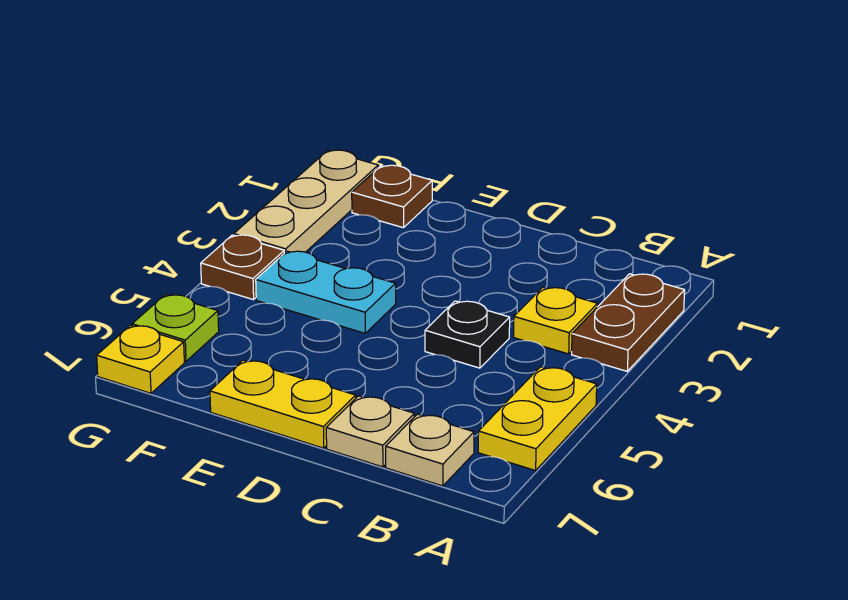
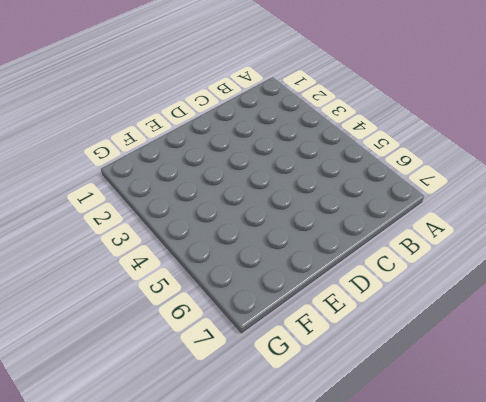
none -> brown plate A2:A3 level 1
none -> yellow plate A5:A6 level 1
none -> yellow plate B3 level 1

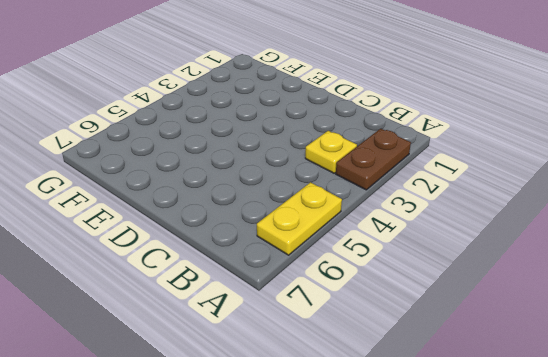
none -> tan plate B7 level 1
none -> black plate C4 level 1
none -> tan plate C7 level 1

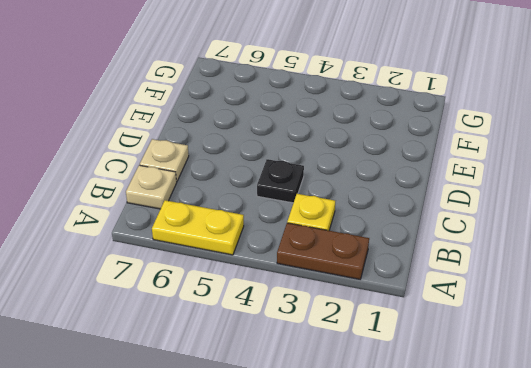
none -> yellow plate D7:E7 level 1
none -> cyan plate E4:F4 level 1
none -> brown plate F1 level 1

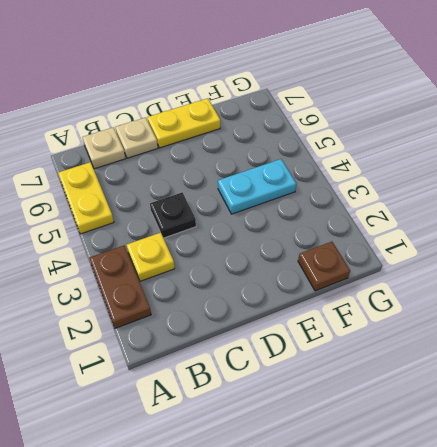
none -> tan plate G1:G3 level 1
none -> brown plate G4 level 1
none -> lime plate G6 level 1

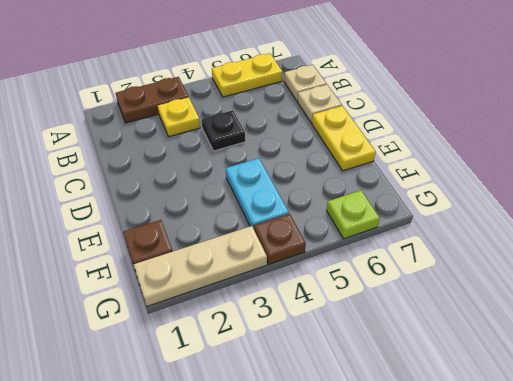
none -> yellow plate G7 level 1

